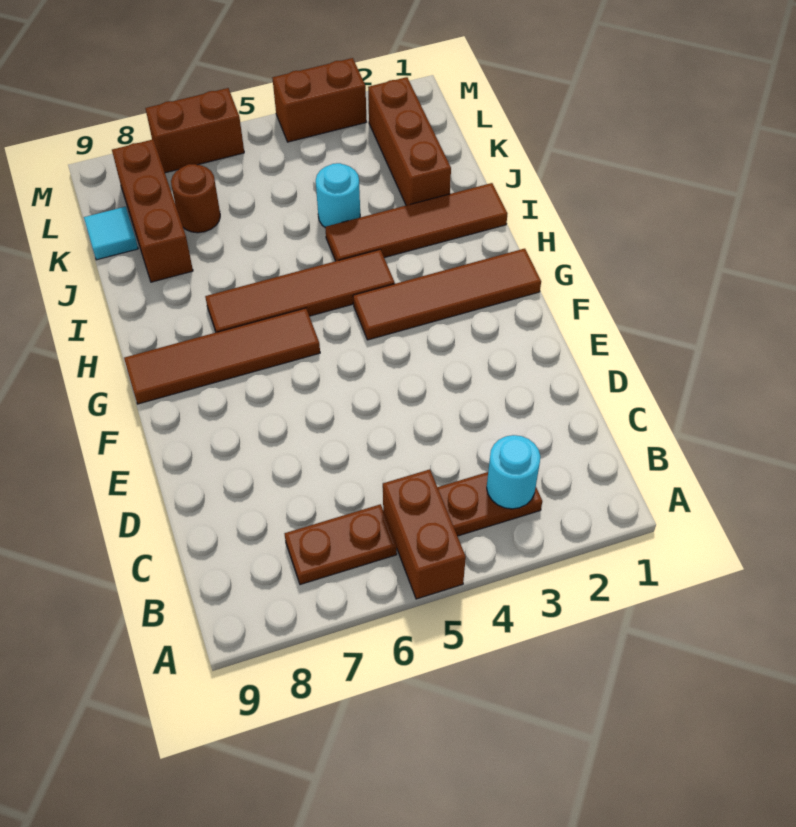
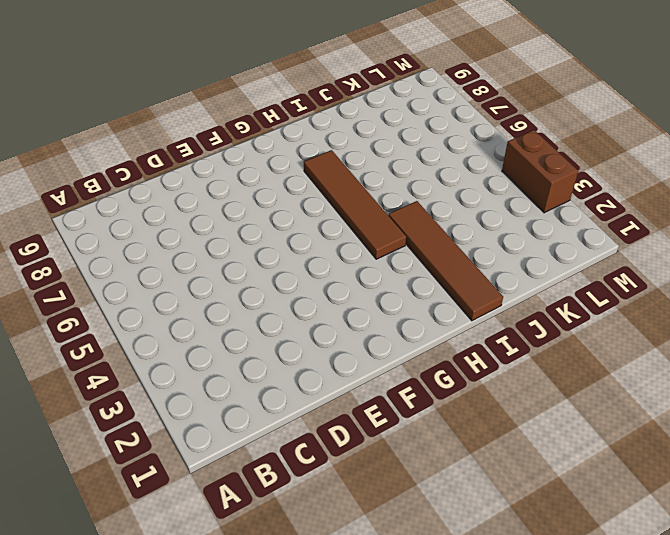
none -> brown brick A5:B5 level 1
none -> brown plate B3:B4 level 1
none -> brown plate B6:B7 level 1

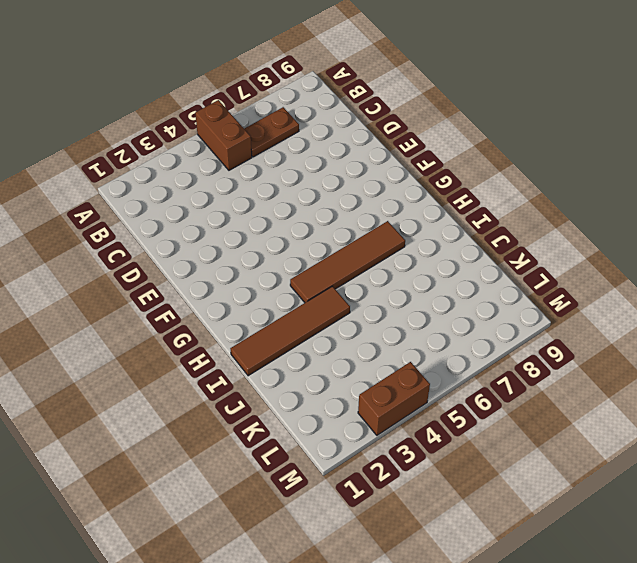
none -> brown plate B3:B4 level 1
none -> brown tile G1:G4 level 1
none -> brown tile G6:G9 level 1

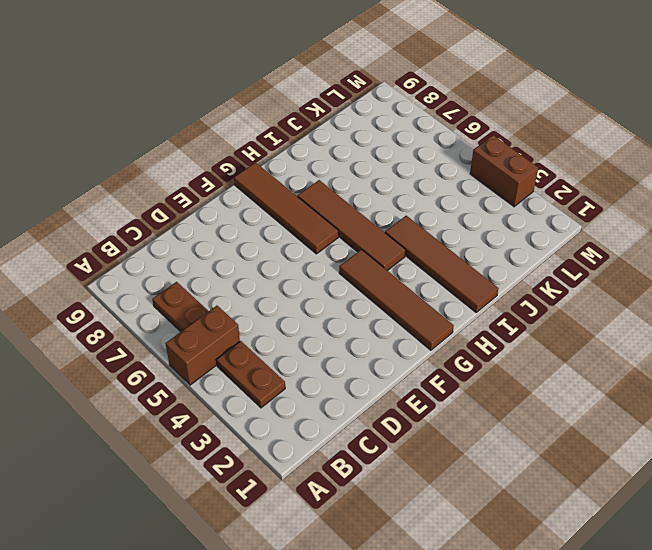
none -> brown brick J2:L2 level 1
none -> cyan round brick J4 level 1
none -> brown brick J8:L8 level 1

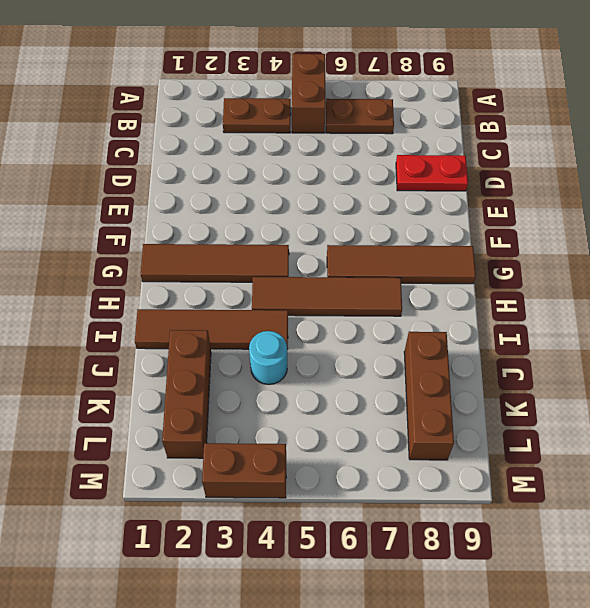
red plate D8:D9 level 1 -> none
none -> brown round brick K7 level 1
none -> cyan tile K9 level 1
none -> brown brick M6:M7 level 1

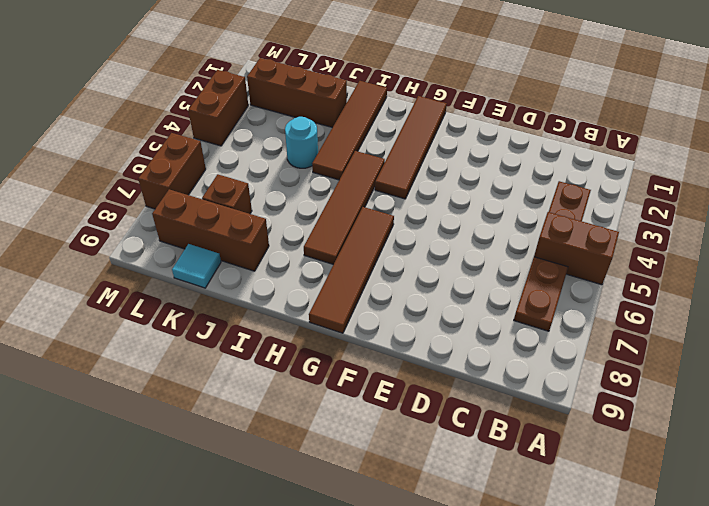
brown brick K7 level 1 -> brown round brick K7 level 1
none -> cyan round brick B3 level 2

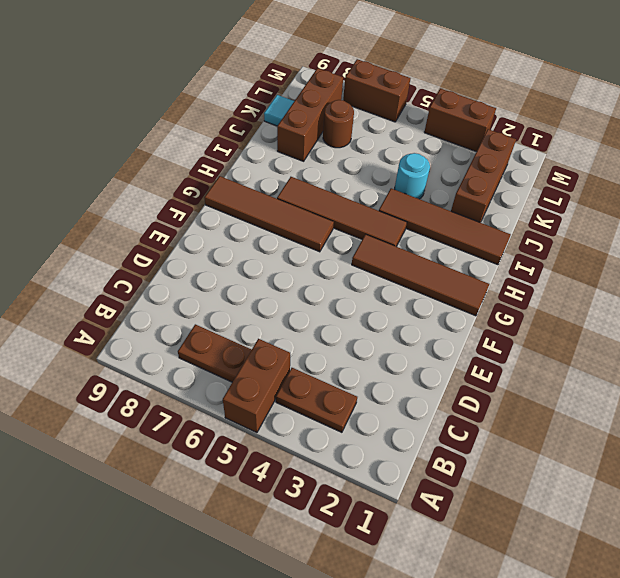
none -> cyan round brick B3 level 2

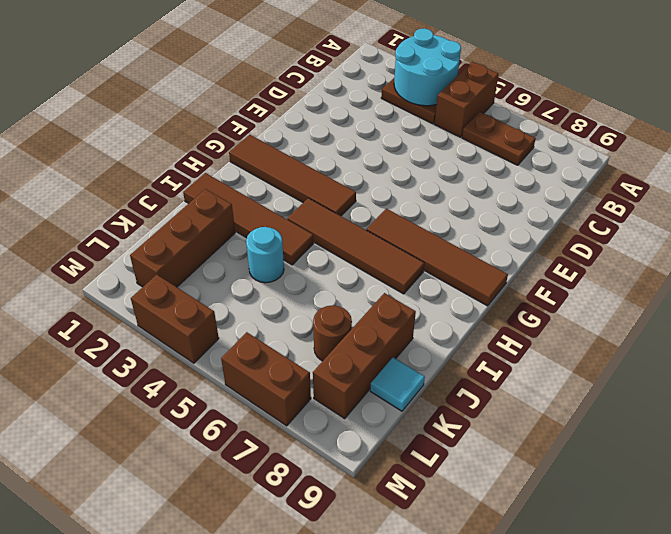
cyan round brick A3:B4 level 2 -> cyan round brick B3 level 2

